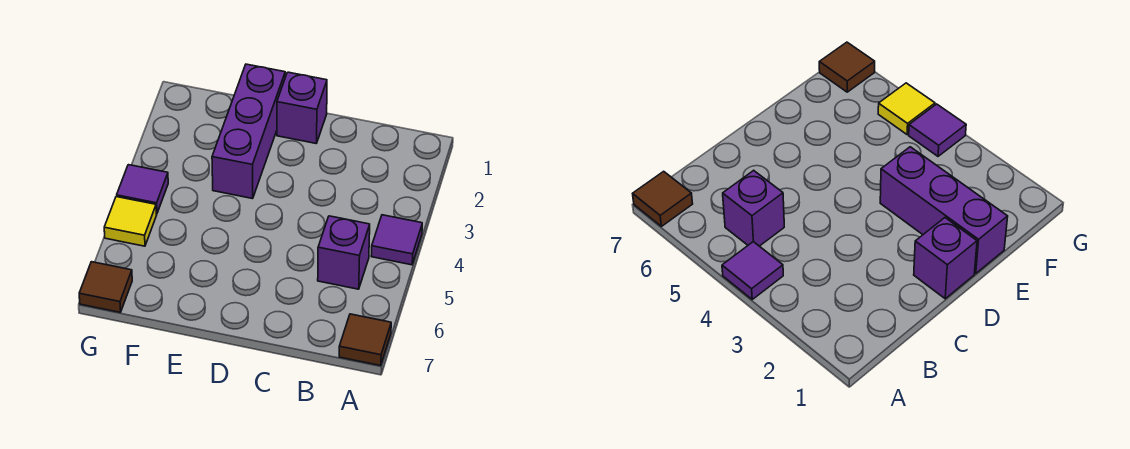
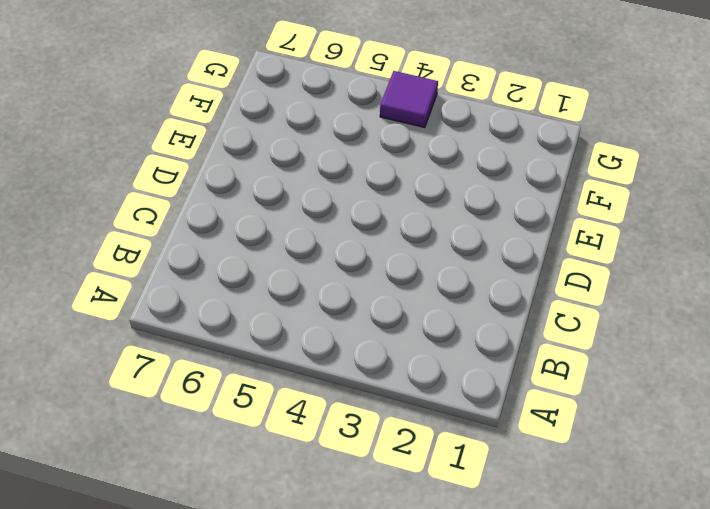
none -> purple tile A4 level 1
none -> brown tile A7 level 1

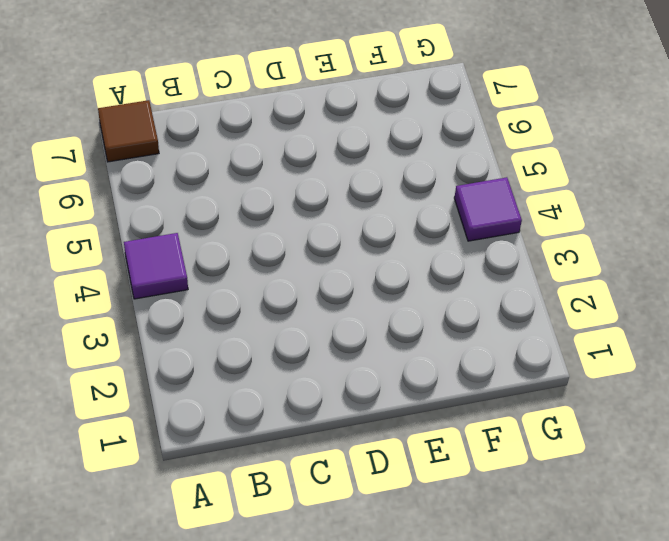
none -> purple brick B5 level 1
none -> purple brick D1 level 1

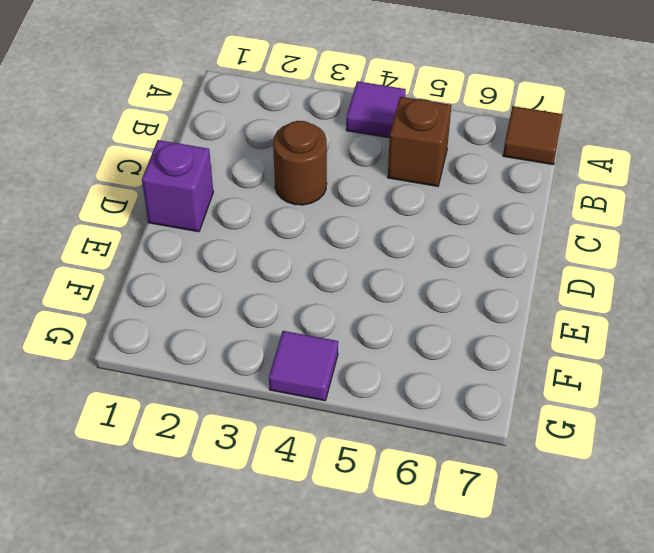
brown brick B5 level 1 -> purple brick B5 level 1
brown round brick C3 level 1 -> none
none -> purple brick E1:E3 level 1
none -> yellow tile G5 level 1

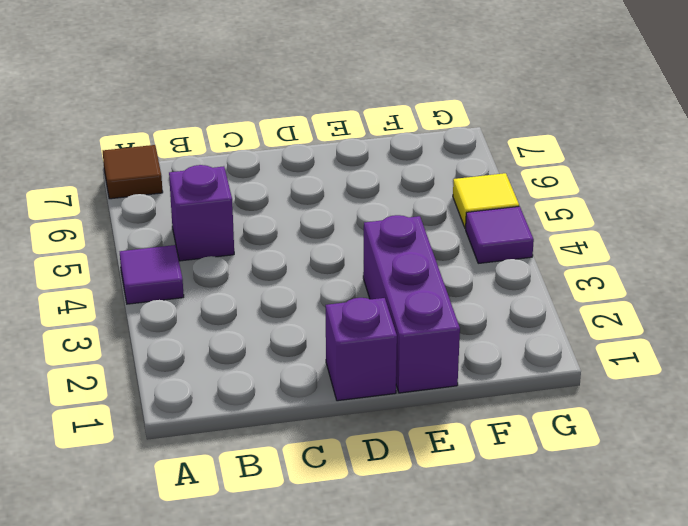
none -> brown tile G7 level 1

